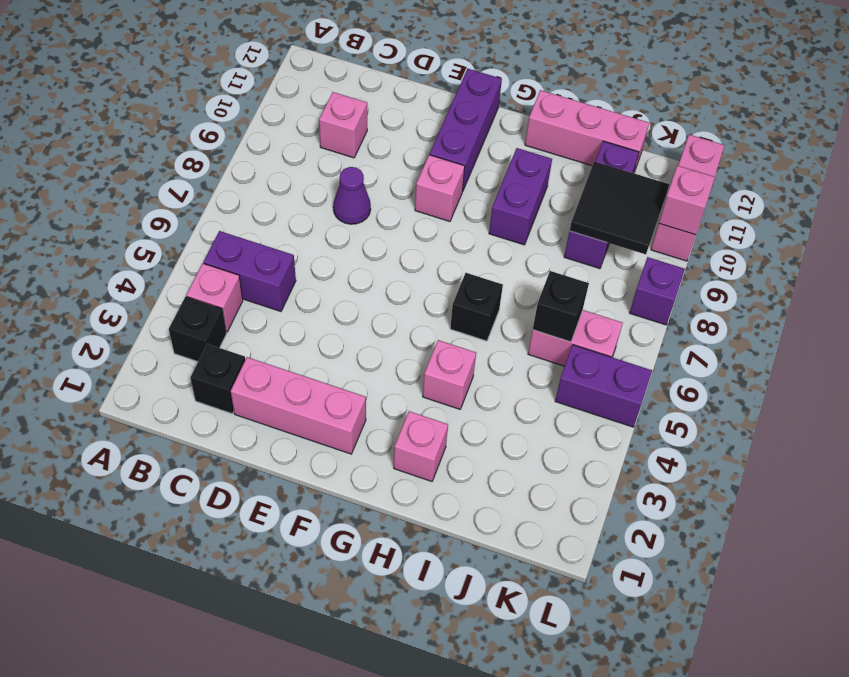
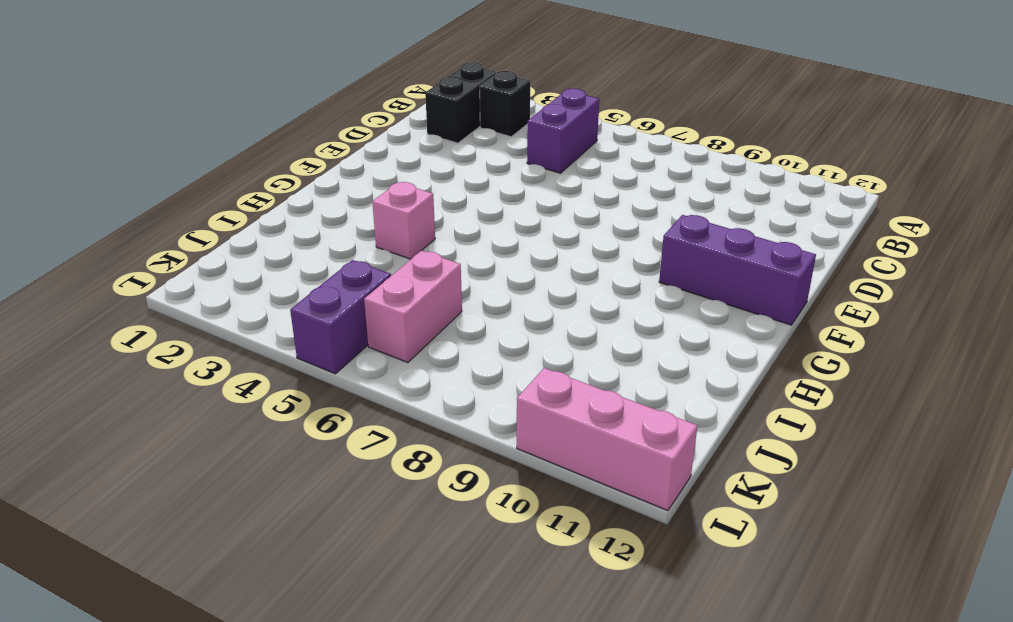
black brick B2:C2 level 1 -> black brick C2 level 1
none -> pink brick B4 level 1
none -> pink brick C10 level 1
none -> pink brick D2:F2 level 1

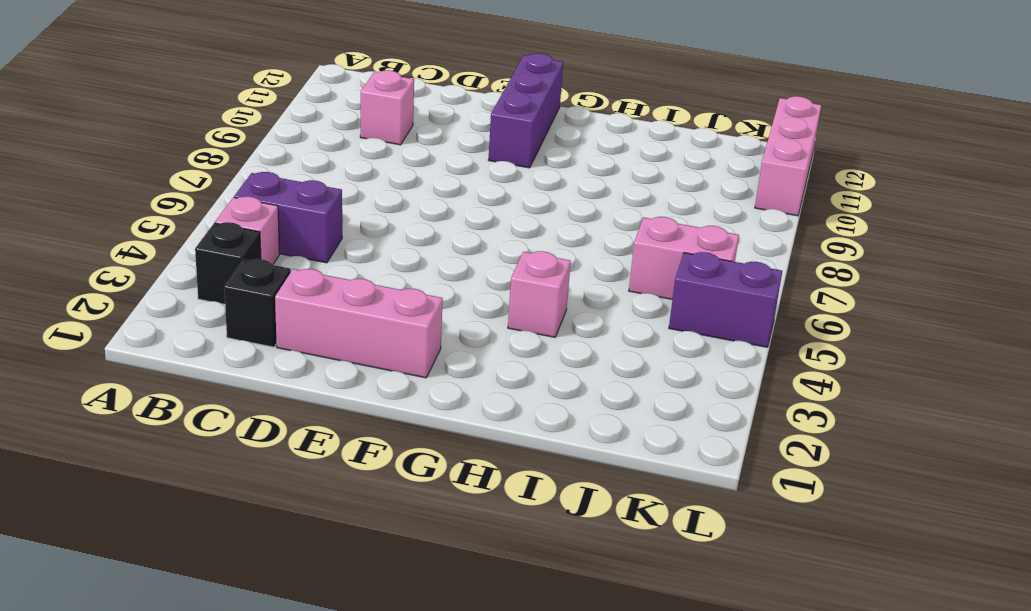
none -> purple cone D8 level 1
none -> pink brick F9 level 1
none -> pink brick H2 level 1

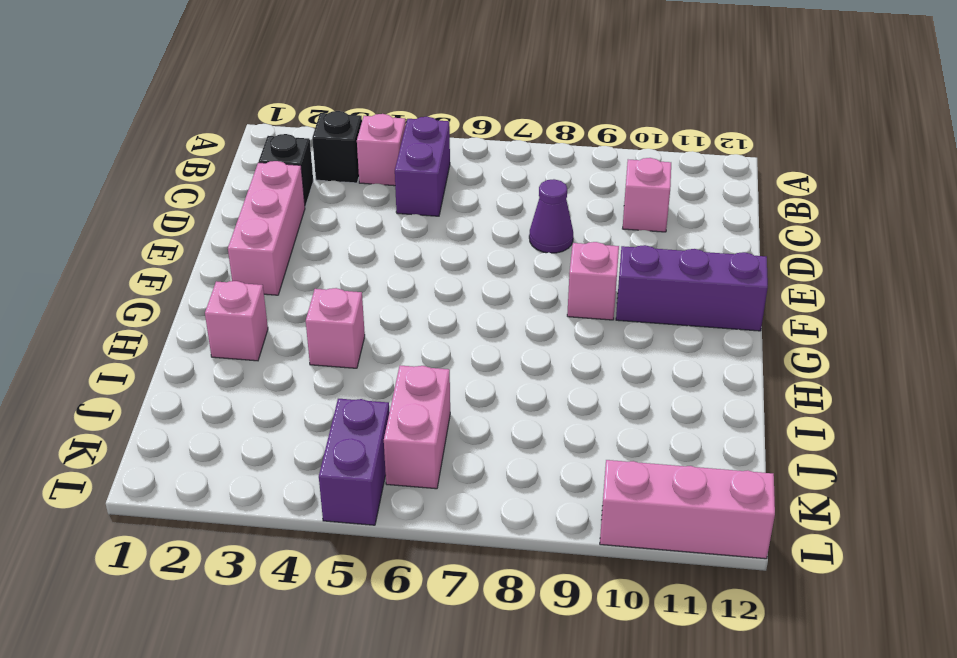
none -> black brick H6 level 1
none -> purple brick H9:H10 level 1
none -> pink brick H12:J12 level 1

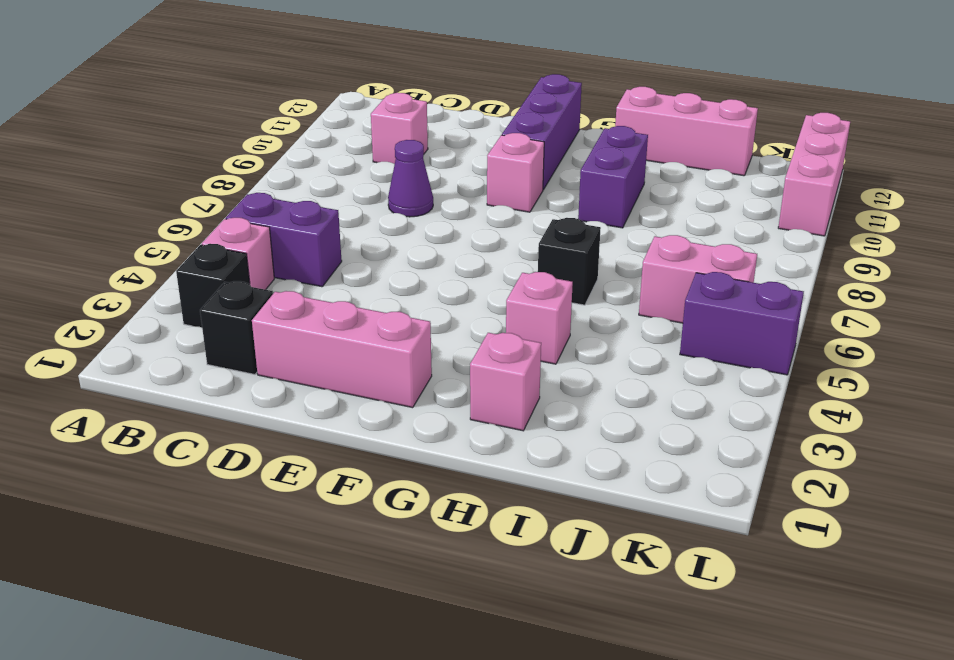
none -> purple brick J9:J11 level 1
none -> purple brick L8 level 1
none -> black brick J6 level 2

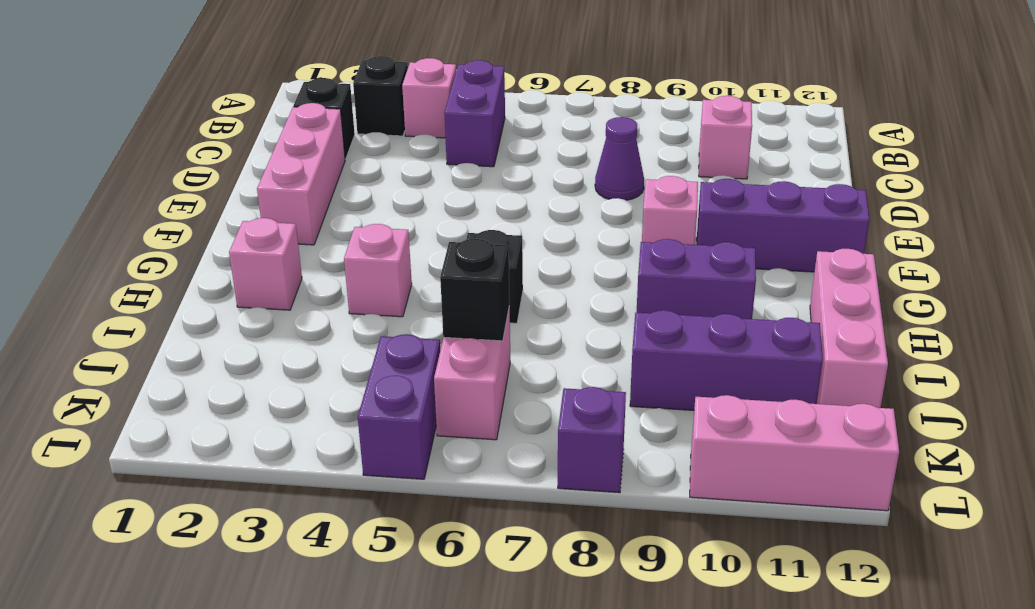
none -> black tile J9:K10 level 2
none -> pink brick L10 level 2

